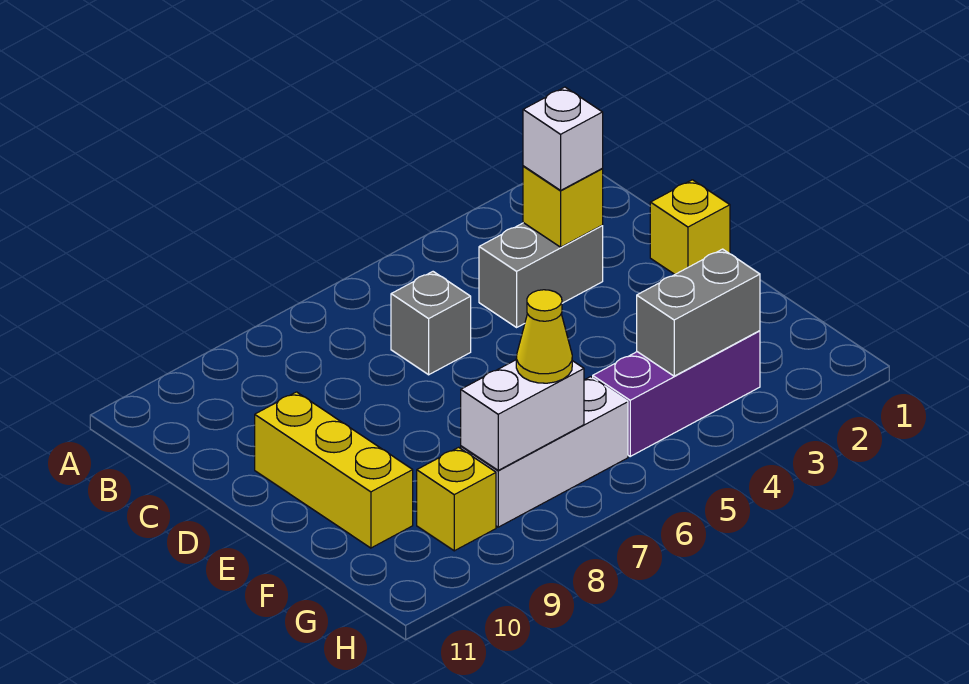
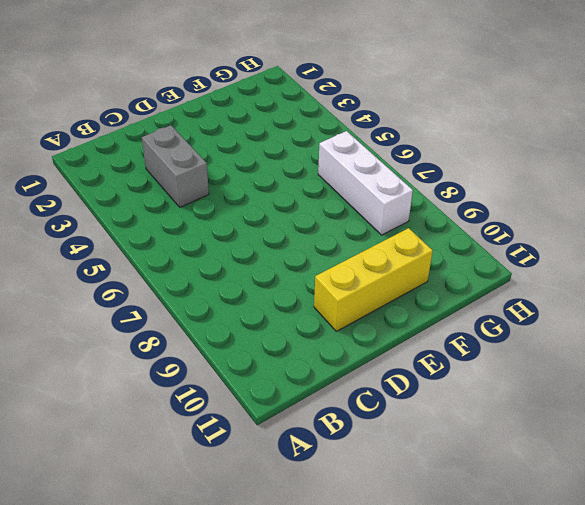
none -> grey brick C6 level 1
none -> yellow brick D1 level 1
none -> purple brick G3:G5 level 1

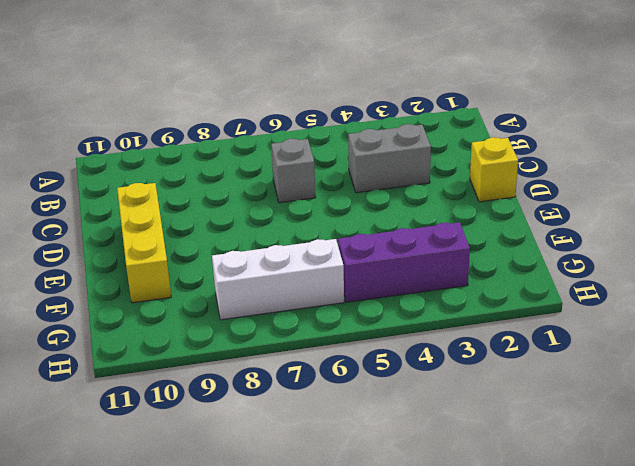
none -> yellow brick G9 level 1
none -> yellow brick C3 level 2
none -> grey brick G3:G4 level 2

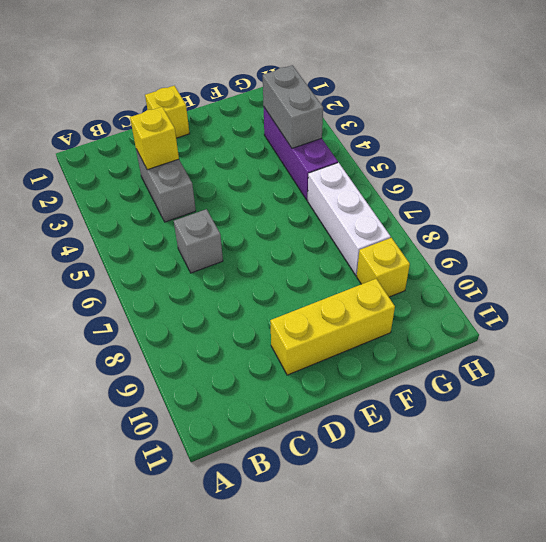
none -> white brick G7:G8 level 2
none -> white brick C3 level 3
none -> yellow cone G7 level 3

